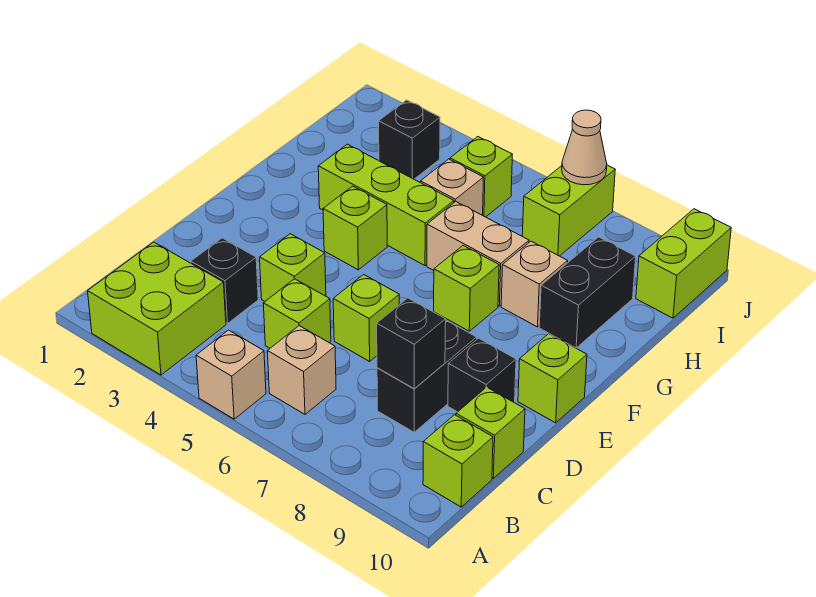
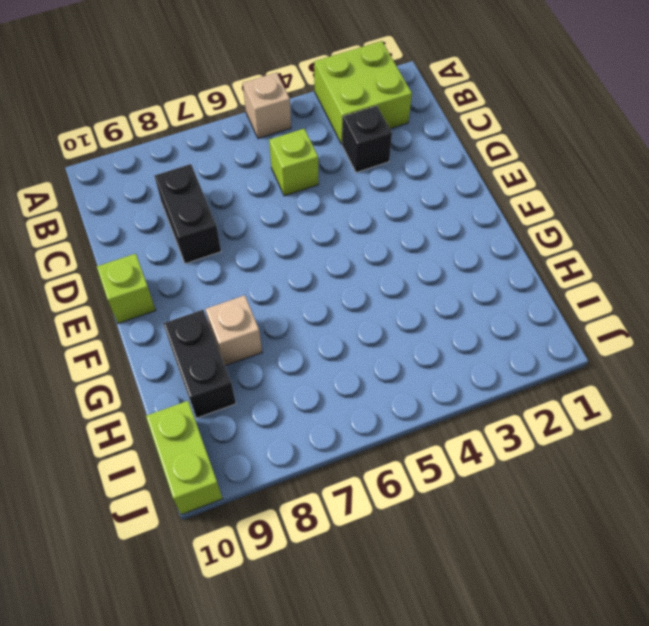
none -> tan brick B6 level 1
none -> lime brick B10 level 1
none -> lime brick C10 level 1

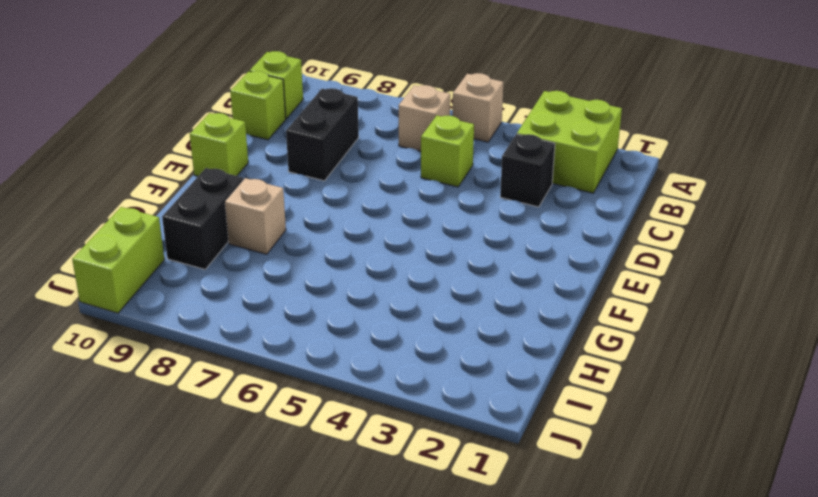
none -> lime brick D4 level 1
none -> lime brick D6 level 1
none -> black brick D9 level 1

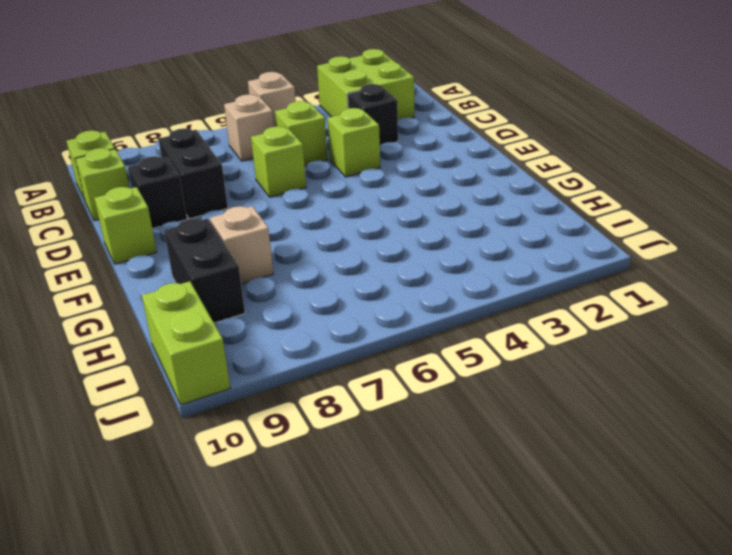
none -> lime brick F4 level 1
none -> lime brick F7 level 1
none -> lime brick G3:G5 level 1

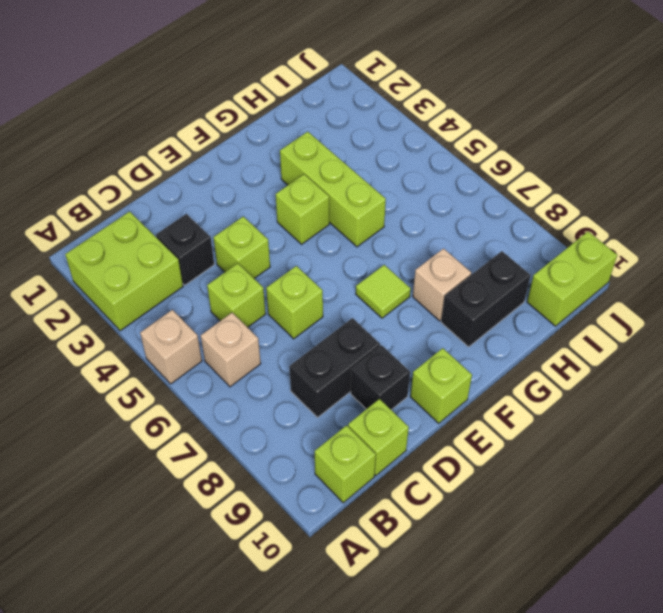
lime tile F7 level 1 -> lime brick F7 level 1
none -> tan brick G6:G7 level 1
none -> tan brick H5 level 1
none -> black brick I3 level 1

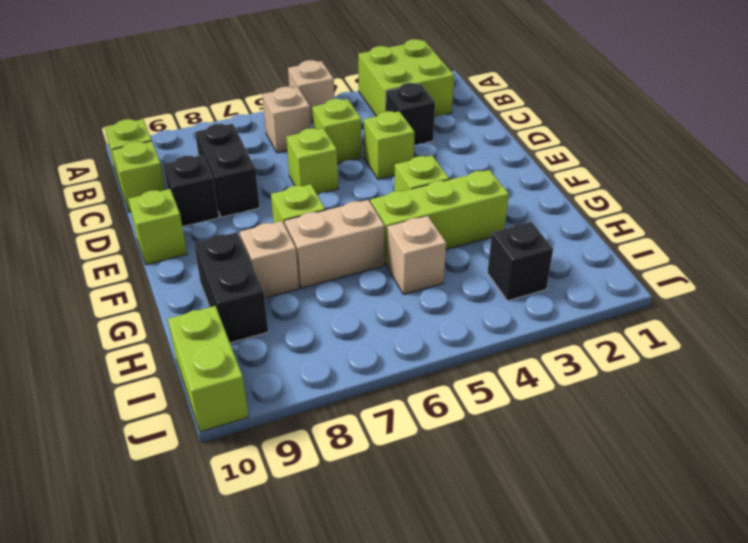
none -> lime brick I5 level 1
none -> lime brick I7:J7 level 1
none -> black brick C8 level 2

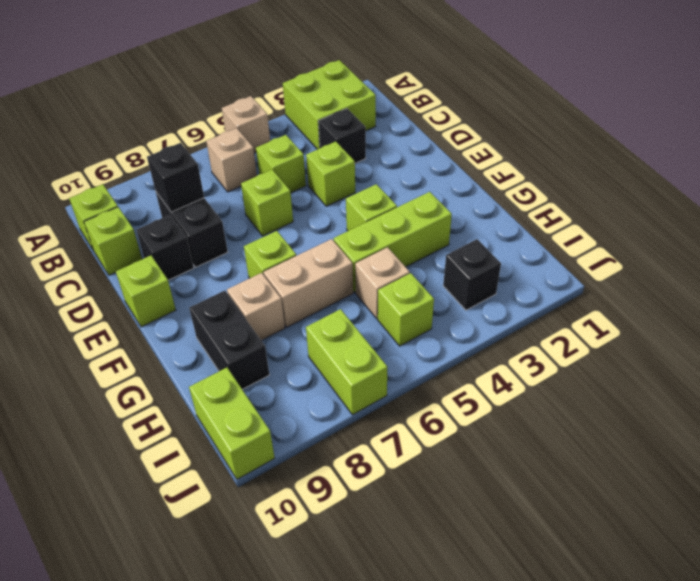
none -> tan cone J7 level 2

